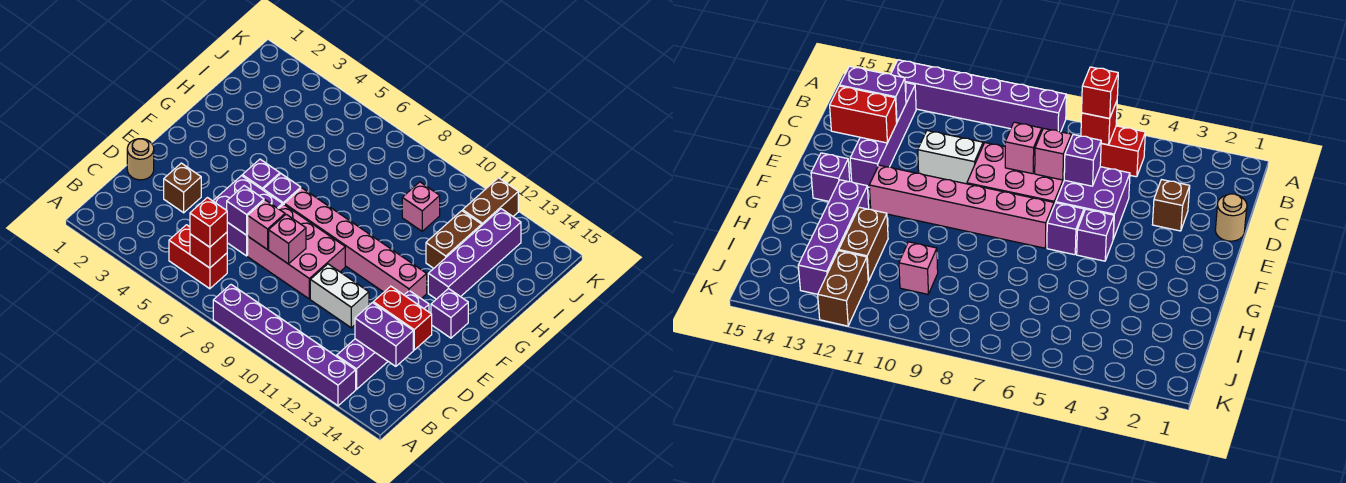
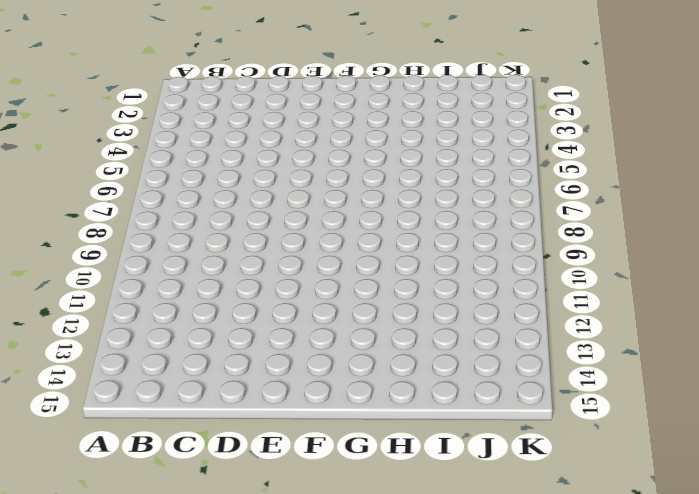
none -> purple brick A8:A13 level 1
none -> red brick B5:B6 level 1
none -> purple brick B13:E13 level 1

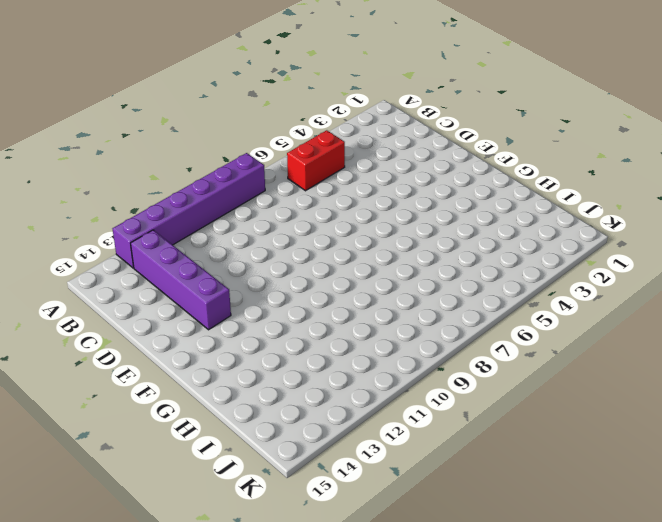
none -> tan round brick D1 level 1
none -> brown brick D3 level 1
none -> purple brick D5:E6 level 1

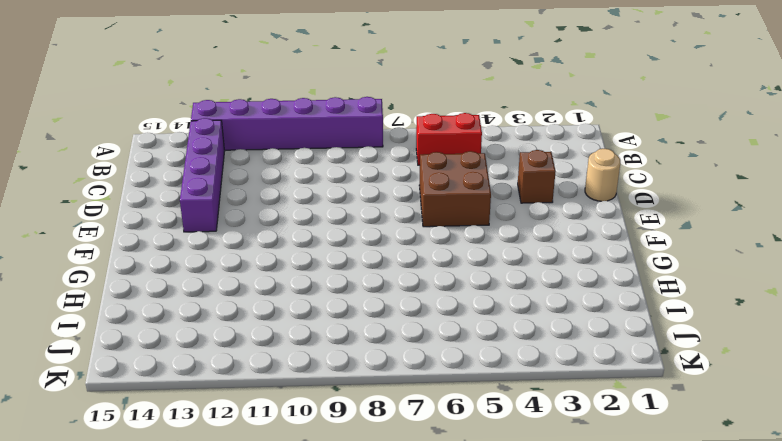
brown brick D5:E6 level 1 -> purple brick D5:E6 level 1
none -> pink brick D7:E9 level 1
none -> white brick D10:D11 level 1
none -> purple brick F5 level 1

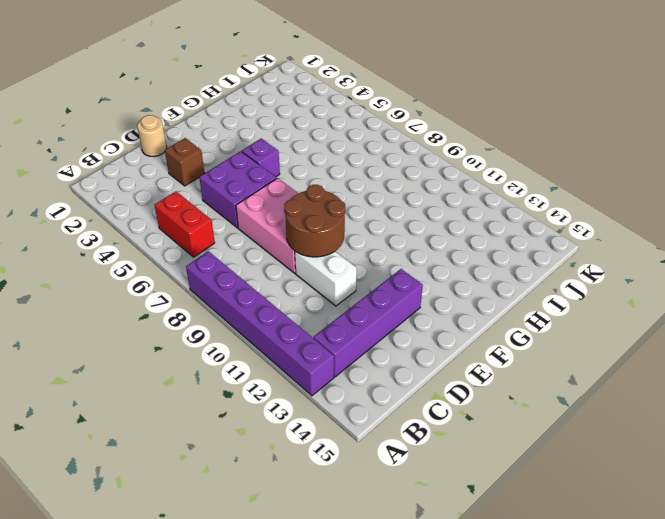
brown round brick D9:E10 level 2 -> none
none -> purple brick F6 level 1
none -> pink brick F7:F12 level 1
none -> purple brick F14 level 1

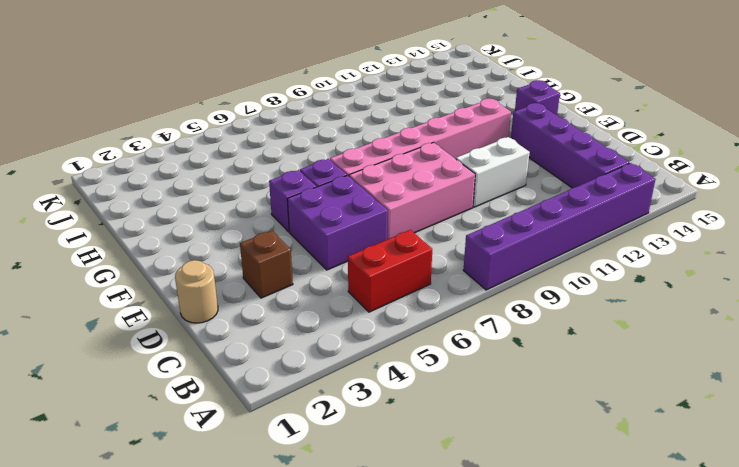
none -> purple brick G13:J13 level 1
none -> brown brick H12:I12 level 1
none -> pink brick I10 level 1

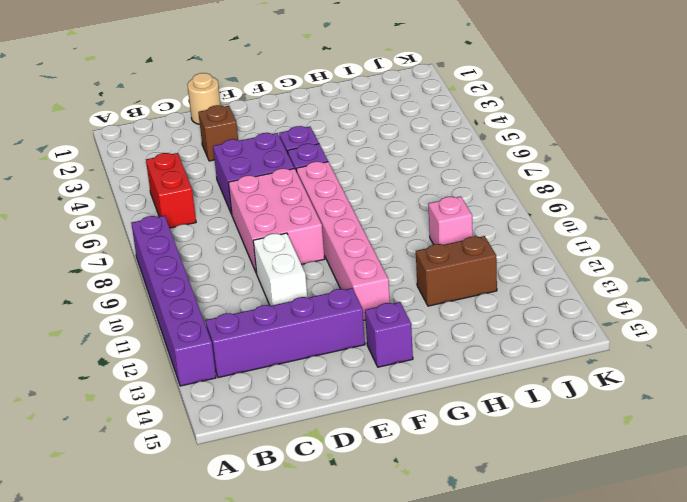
none -> purple brick G13:J13 level 1
none -> brown brick J12:K12 level 1
none -> red brick B6 level 2

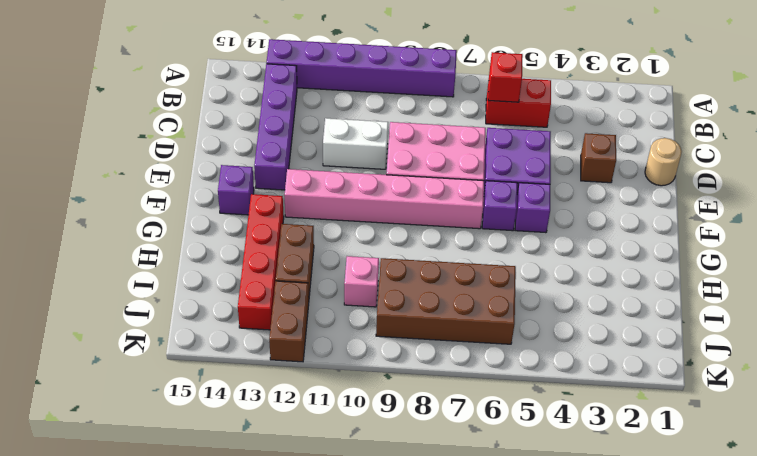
red brick G13:J13 level 1 -> purple brick G13:J13 level 1
brown brick I6:J9 level 1 -> none
none -> purple brick C13:C14 level 2
none -> purple brick D6 level 2
none -> pink brick D7 level 2

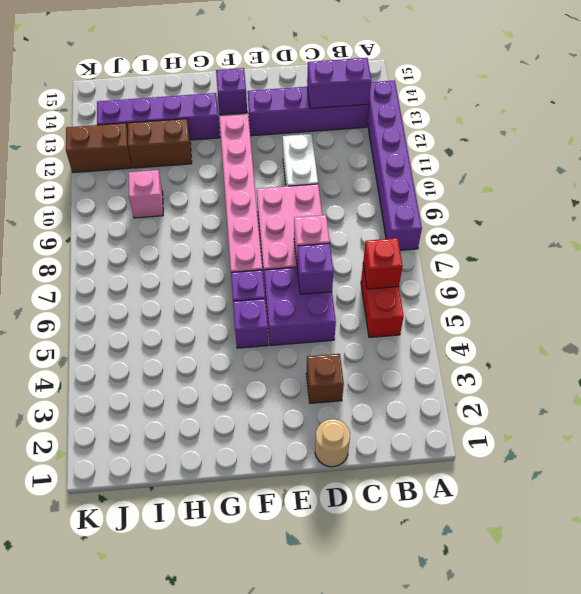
purple brick B13:C13 level 2 -> purple brick C13:C14 level 2
none -> pink brick D8 level 2
none -> red brick D13:D14 level 2
none -> red brick B6 level 3

